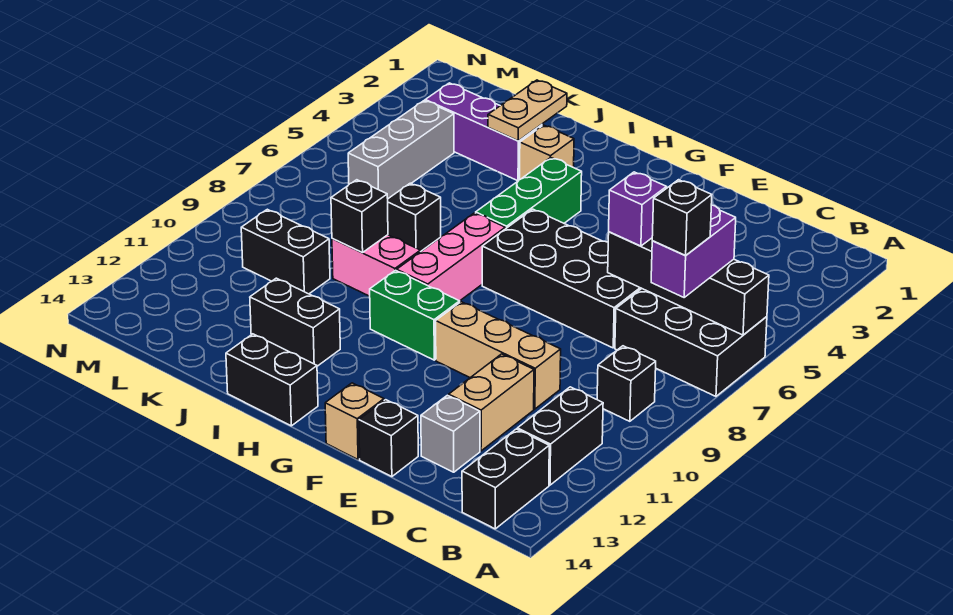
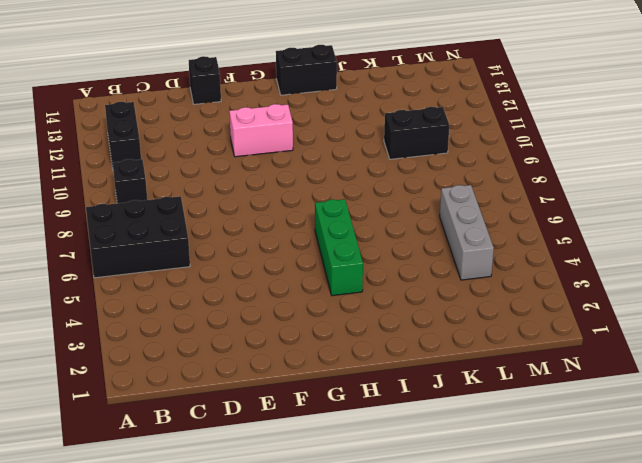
pink brick F11:G11 level 1 -> pink brick I9:J9 level 1
none -> black brick B13:B14 level 1
none -> black brick D6:G7 level 1
none -> tan brick D10:F10 level 1

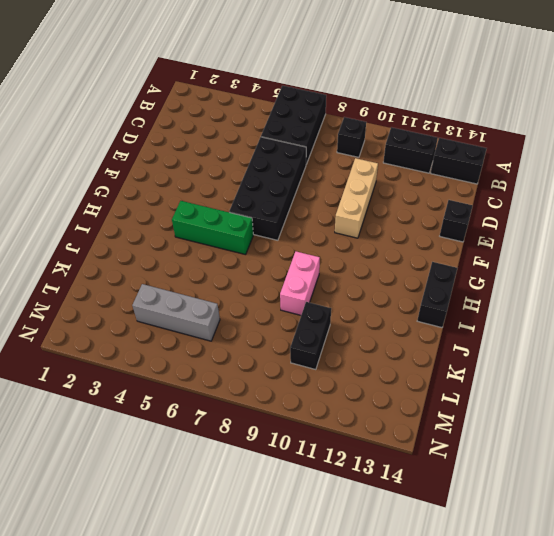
none -> tan brick D11:D12 level 1
none -> grey brick D13 level 1
none -> tan brick F14 level 1

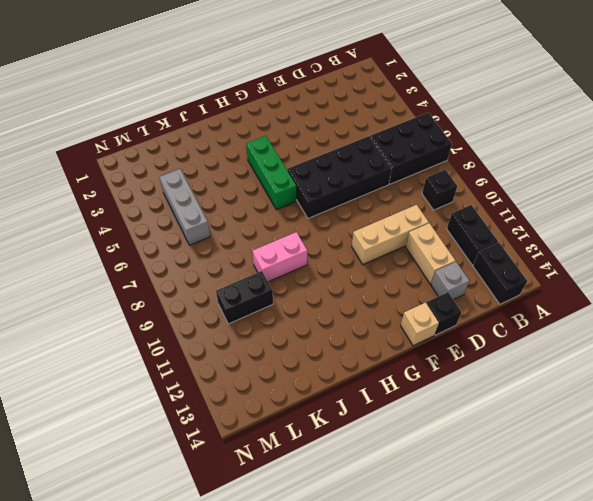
none -> green brick G10:H10 level 1
none -> pink brick H7:H9 level 1
none -> black brick H14:I14 level 1

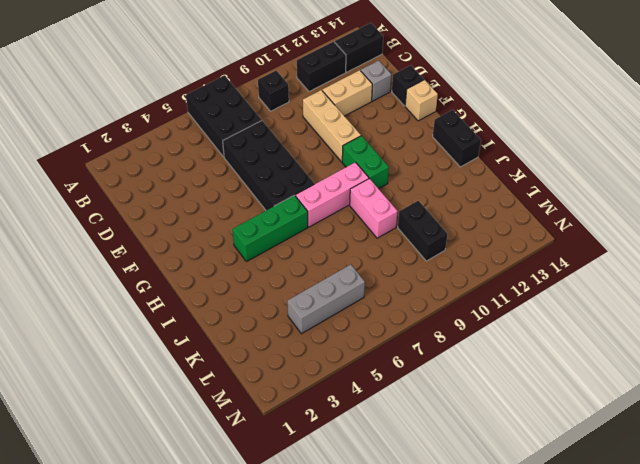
none -> tan brick I3 level 1
none -> black brick I12:J12 level 1
none -> purple brick J3:L3 level 1

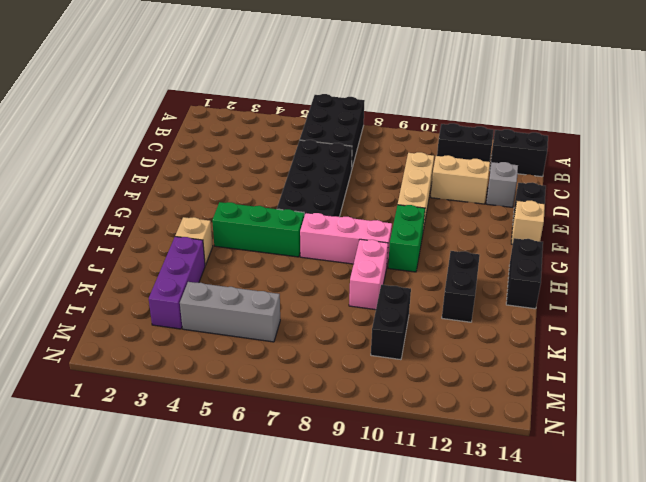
none -> black brick B9 level 1
none -> black brick J7 level 1
none -> black brick A6:D6 level 2

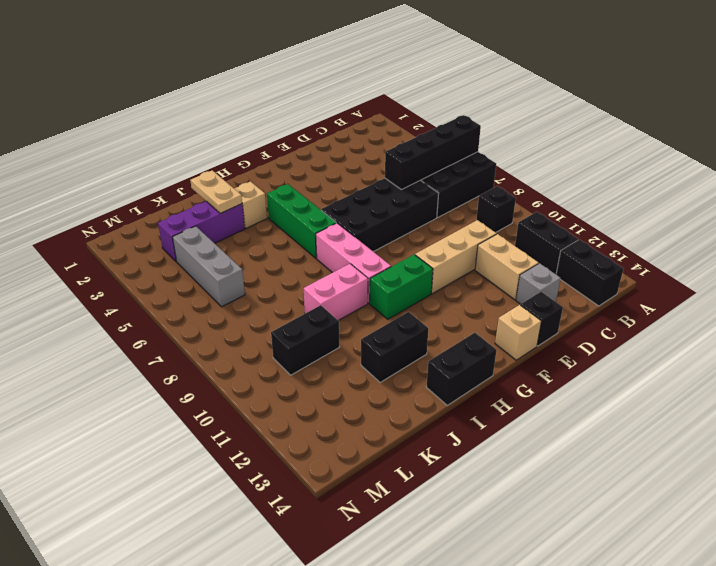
none -> black brick J7 level 1
none -> black brick J9 level 2
none -> purple brick B6:B7 level 3

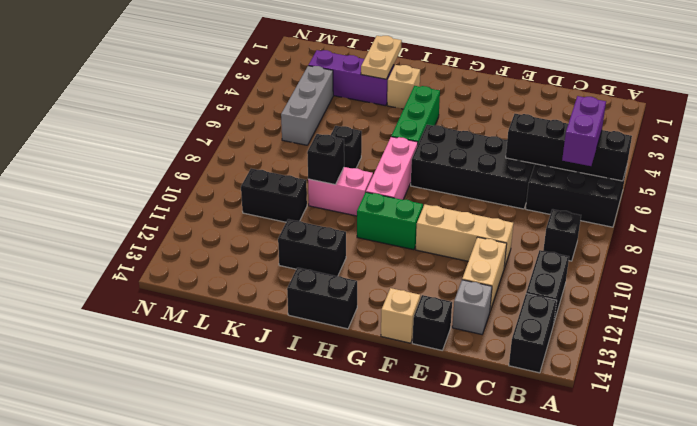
none -> purple brick D6 level 3
none -> black brick B7 level 4

